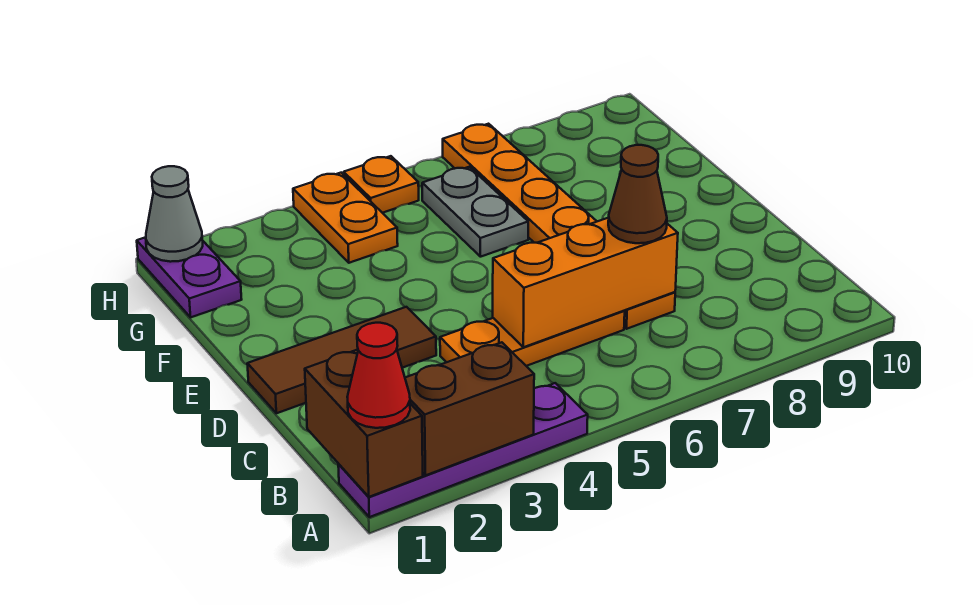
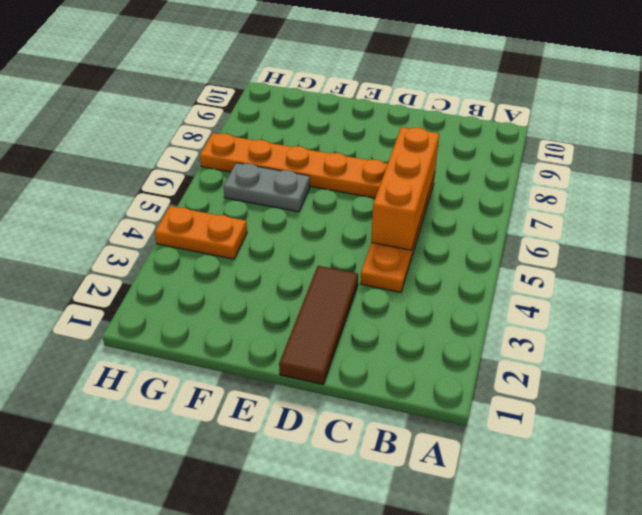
none -> purple plate A1:A4 level 1
none -> purple plate G1:H1 level 1
none -> orange plate H5 level 1

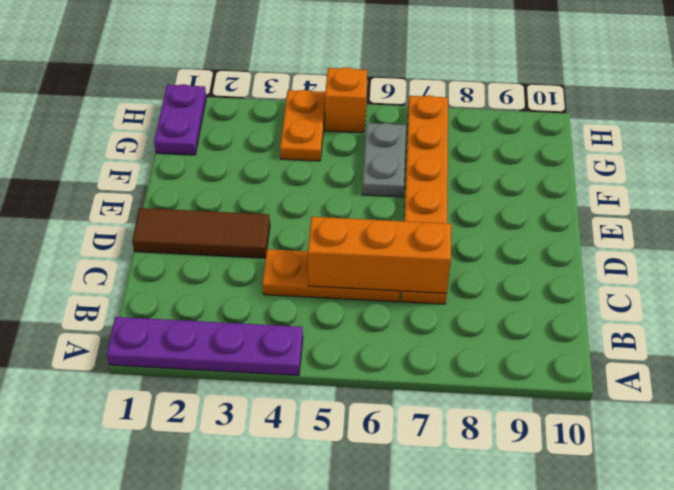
orange brick H5 level 1 -> orange plate H5 level 1
none -> brown brick A1:B1 level 2
none -> brown brick A2:A3 level 2
none -> grey cone H1 level 2

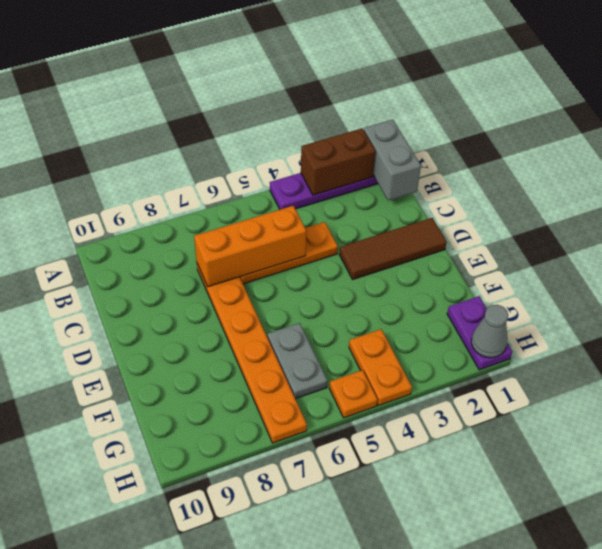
grey brick A1:B1 level 2 -> brown brick A1:B1 level 2
none -> red cone A1 level 3
none -> brown cone C7 level 3

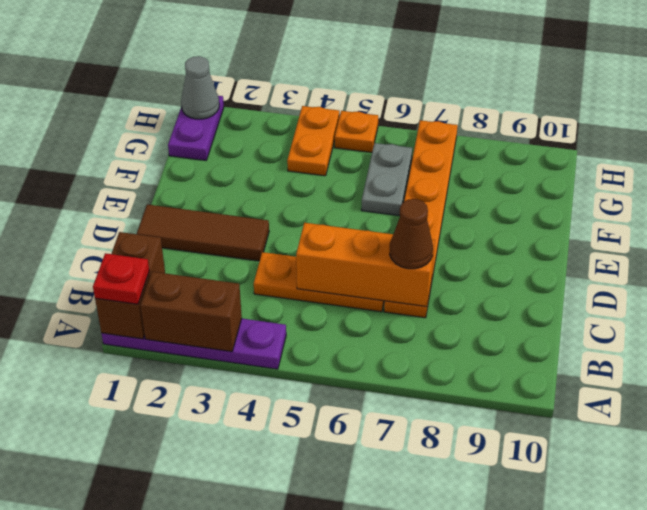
red plate A1 level 3 -> red cone A1 level 3

